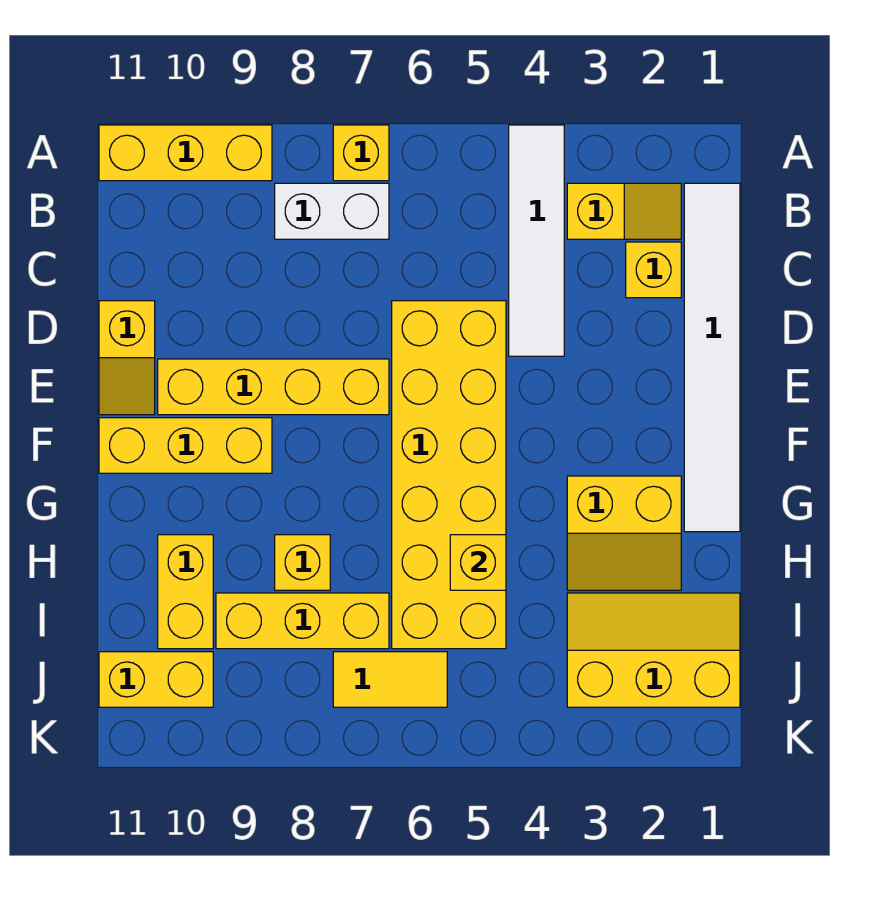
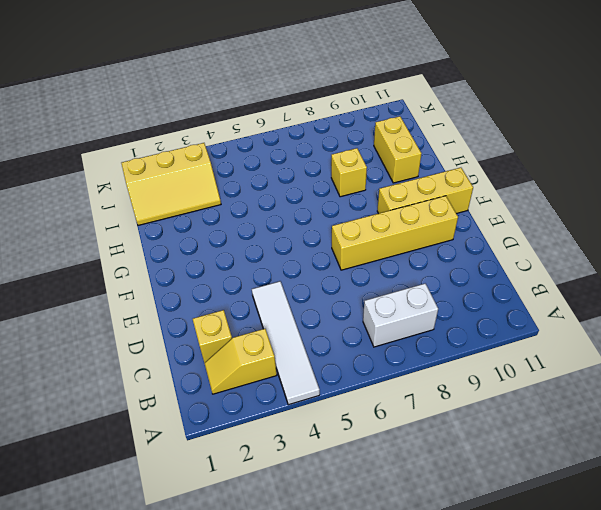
none -> yellow brick A7 level 1
none -> yellow brick A9:A11 level 1
none -> white tile B1:G1 level 1

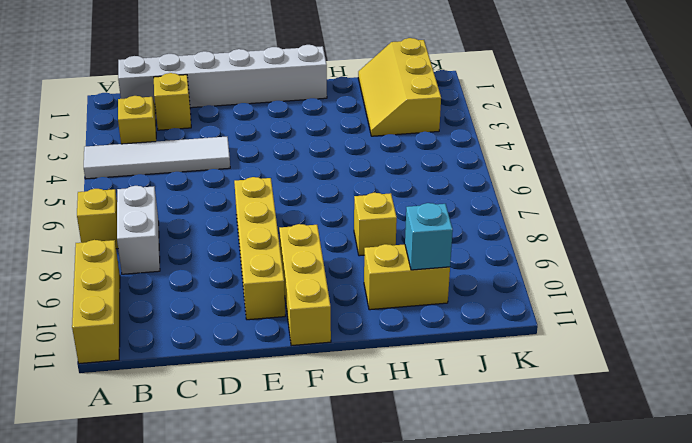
white brick B1:G1 level 1 -> white tile B1:G1 level 1
cyan brick I10 level 2 -> none
none -> yellow brick D5:I6 level 1
none -> yellow slope D11:E11 level 1 top D
none -> yellow slope G2:H3 level 1 top G

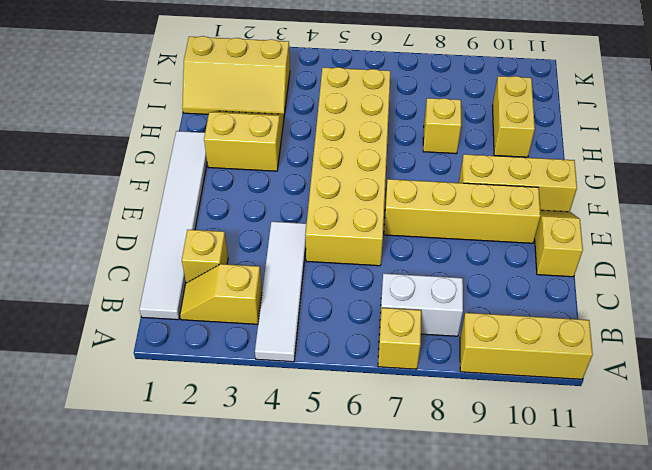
none -> yellow brick I7:I9 level 1
none -> yellow tile J6:J7 level 1
none -> yellow brick J10:J11 level 1

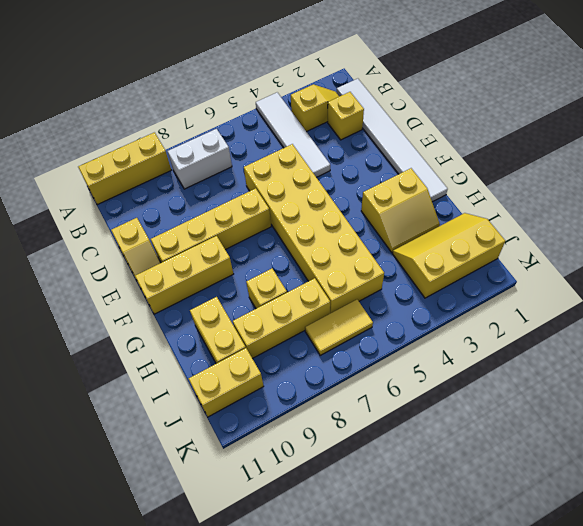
none -> yellow brick A7 level 1
none -> yellow brick H5 level 2

